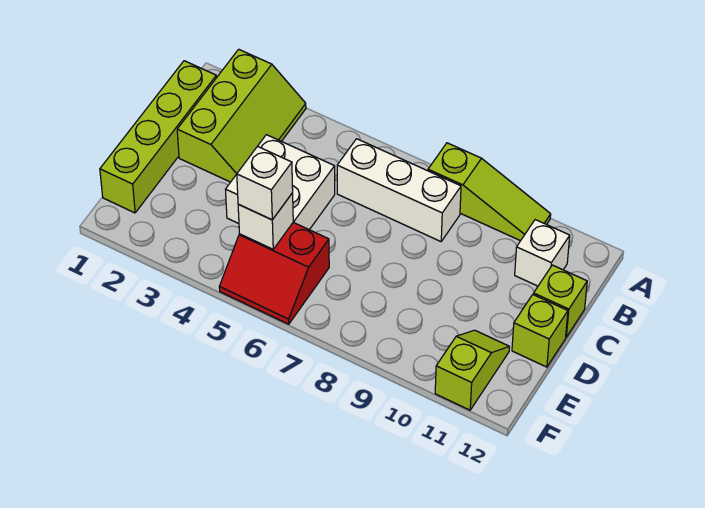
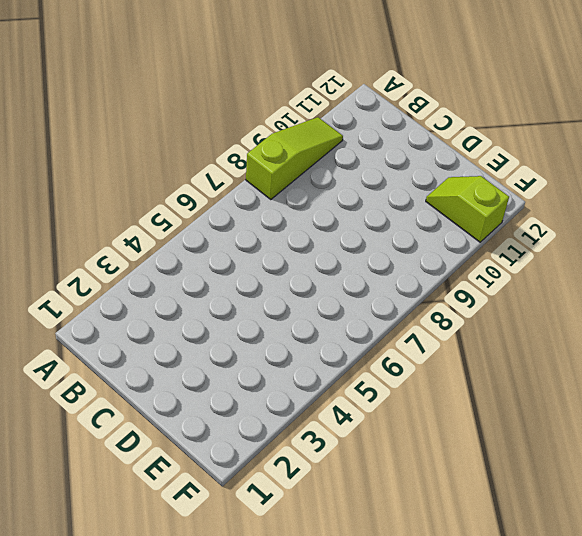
none -> lime slope A2:C3 level 1 top 2
none -> lime brick B1:E1 level 1
none -> white brick B6:B8 level 1

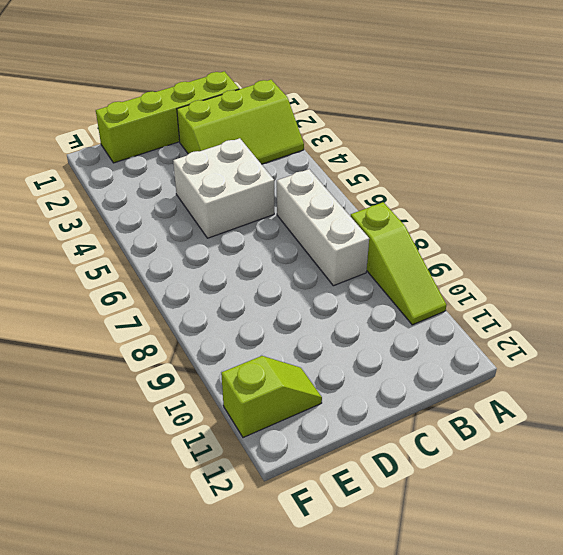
none -> white brick B11 level 1
none -> lime brick C12 level 1
none -> lime brick D12 level 1

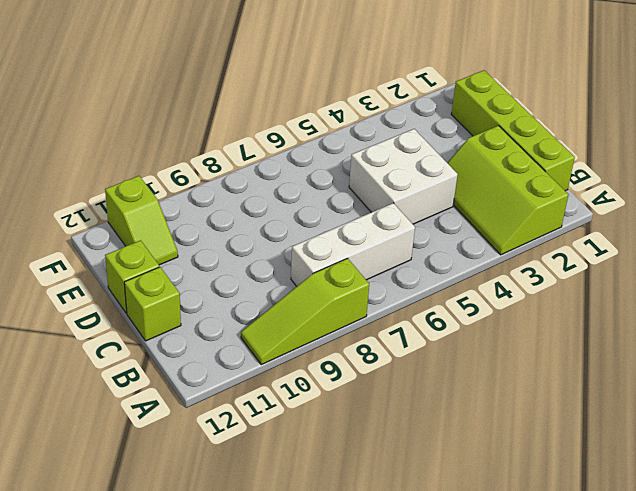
none -> white brick B11 level 1
none -> red slope E5:F6 level 1 top E
none -> white brick E5 level 2

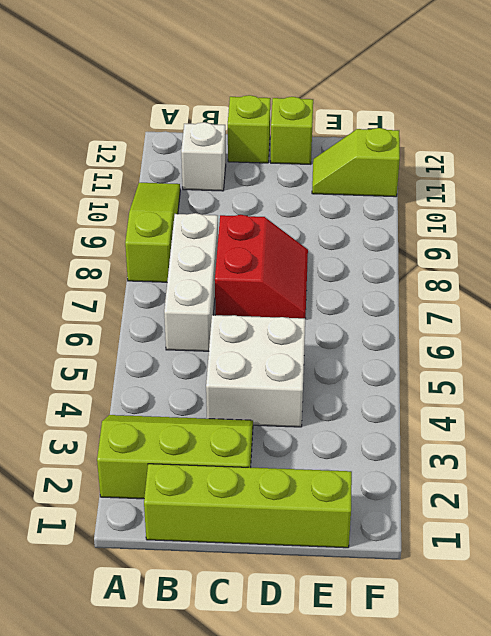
red slope C7:D8 level 1 top C -> red slope E5:F6 level 1 top E
none -> white brick E5 level 2
none -> white brick E5 level 3

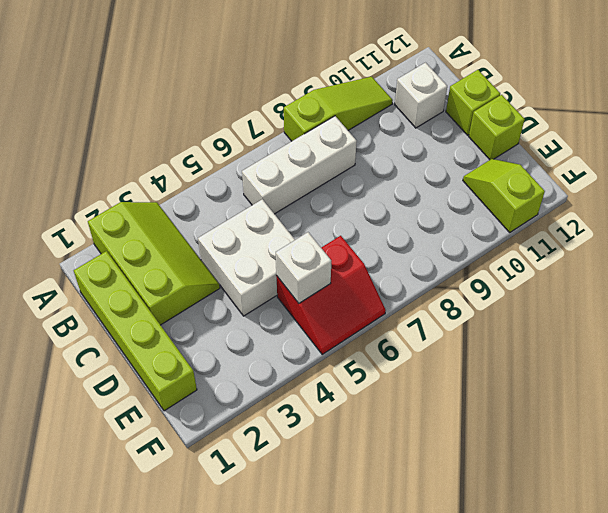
none -> white brick E5 level 3

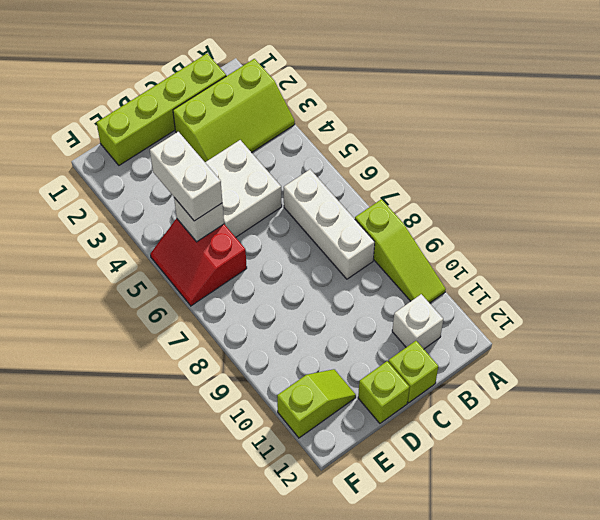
white brick E4:E5 level 3 -> white brick E5 level 3

